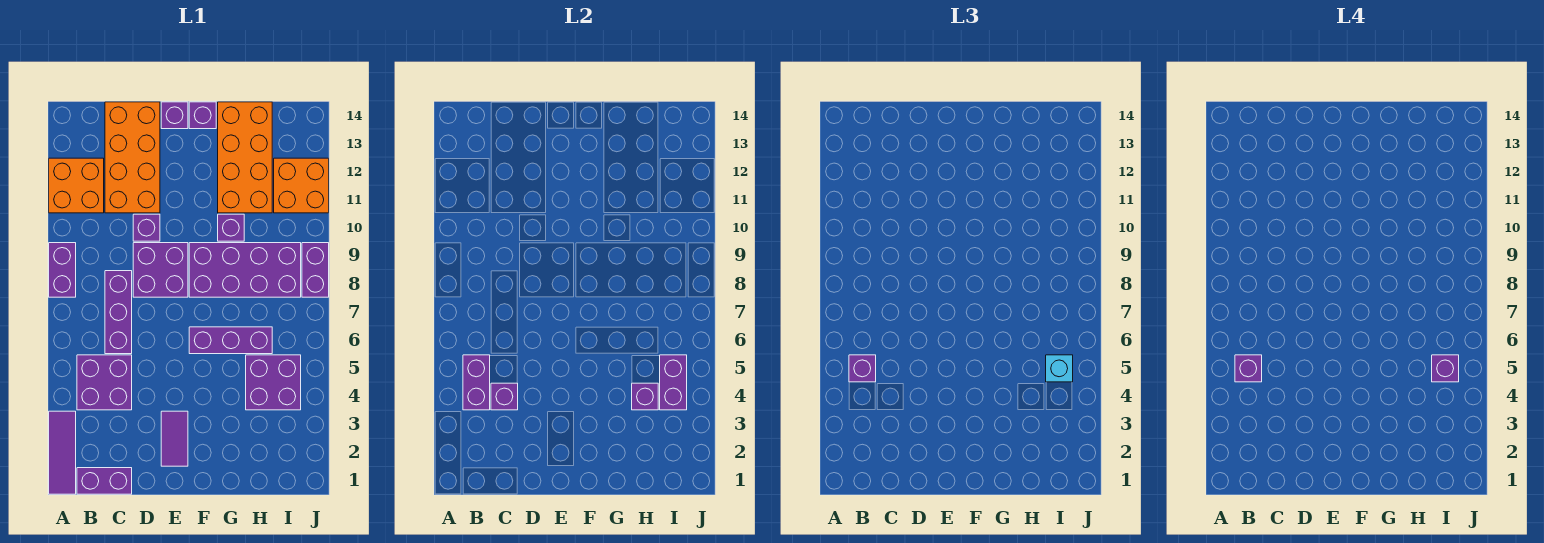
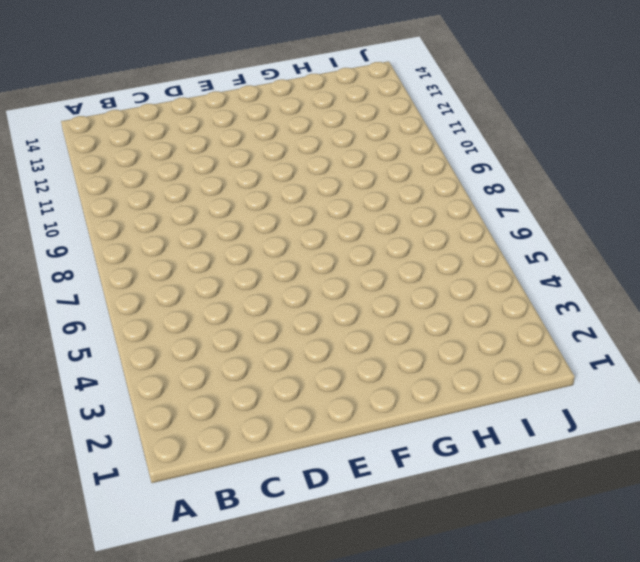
none -> purple tile A1:A3 level 1
none -> purple brick A8:A9 level 1
none -> orange brick A11:B12 level 1

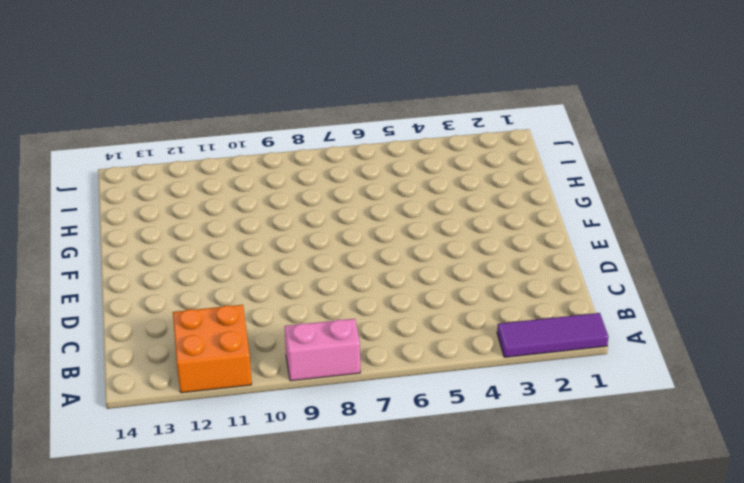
pink brick A8:A9 level 1 -> purple brick A8:A9 level 1
none -> purple brick B1:C1 level 1
none -> purple brick B4:C5 level 1
none -> purple brick C6:C8 level 1

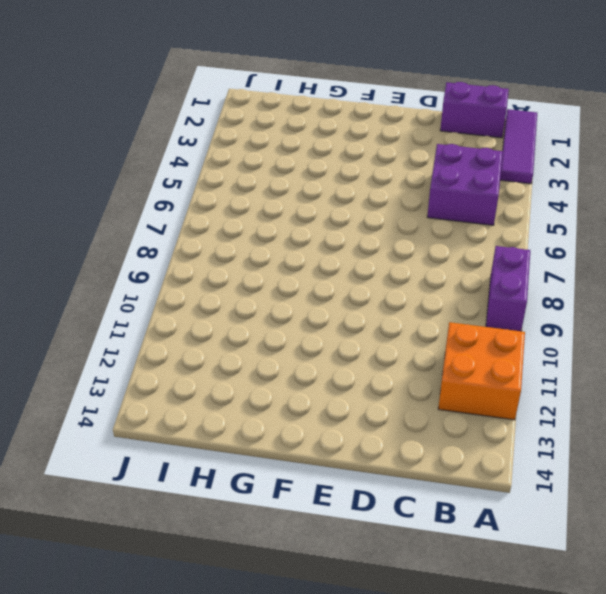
none -> purple brick C6:C8 level 1
none -> orange brick C11:D14 level 1
none -> purple brick D8:E9 level 1

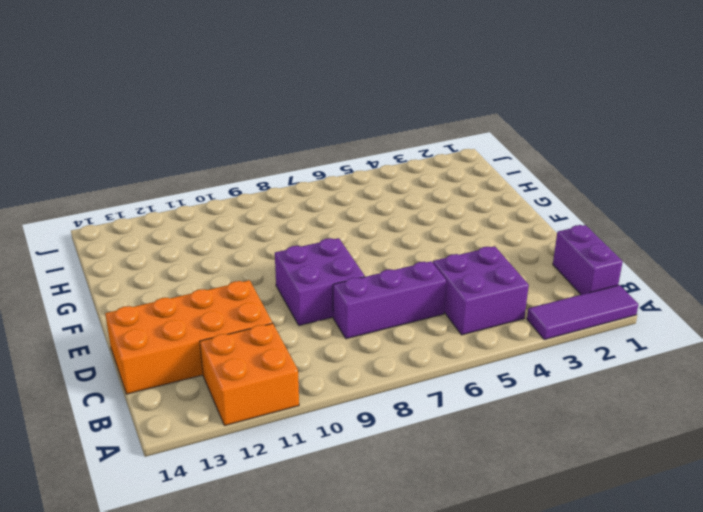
none -> purple brick A8:A9 level 1
none -> purple brick D10 level 1
none -> purple tile E2:E3 level 1

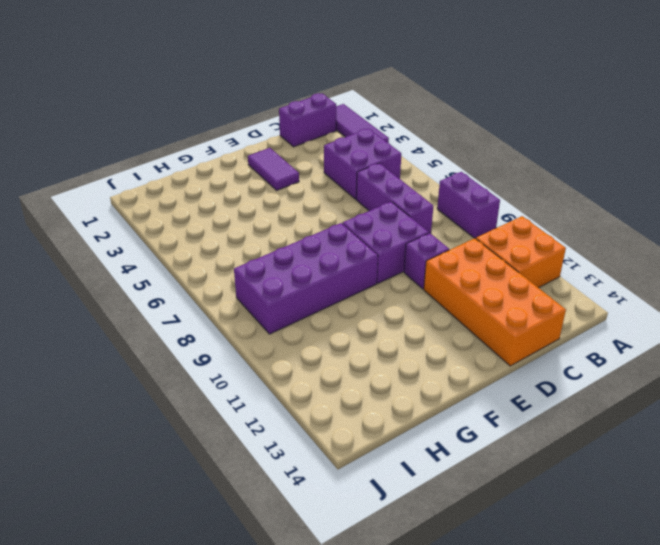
none -> purple brick E14 level 1
none -> purple brick F6:H6 level 1
none -> purple brick F14 level 1

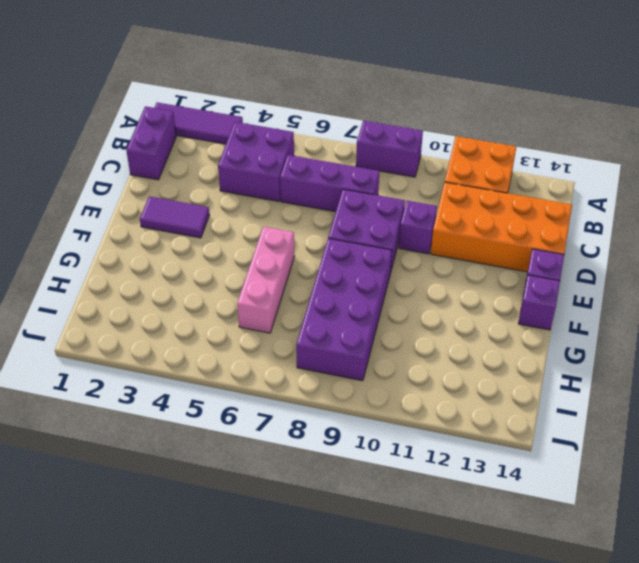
pink brick F6:H6 level 1 -> purple brick F6:H6 level 1
none -> purple brick G10 level 1
none -> orange brick G11:H14 level 1
none -> purple brick H4:I5 level 1

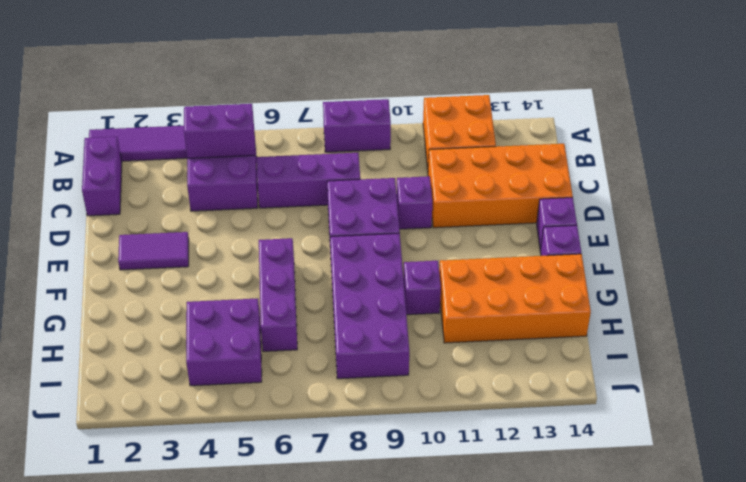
none -> orange brick I11:J12 level 1
none -> purple brick J8:J9 level 1
none -> purple brick C4 level 2

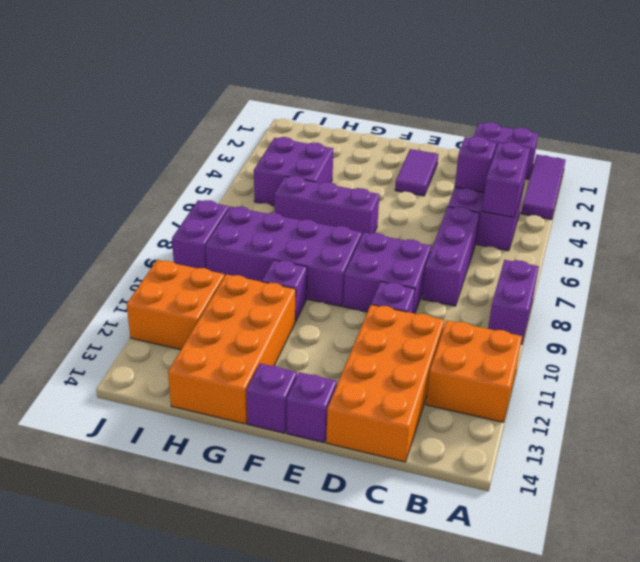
none -> purple brick H4 level 2
none -> purple brick I4:I5 level 2
none -> purple brick B5 level 3

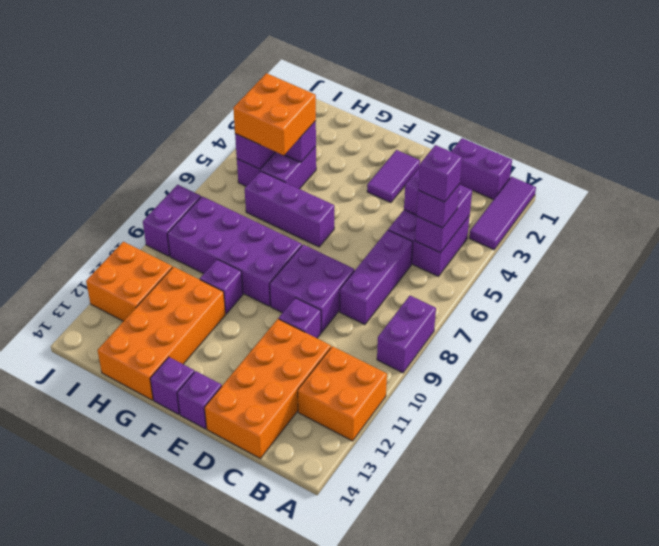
orange brick H4:I5 level 3 -> cyan brick I5 level 3
none -> purple brick I5 level 4

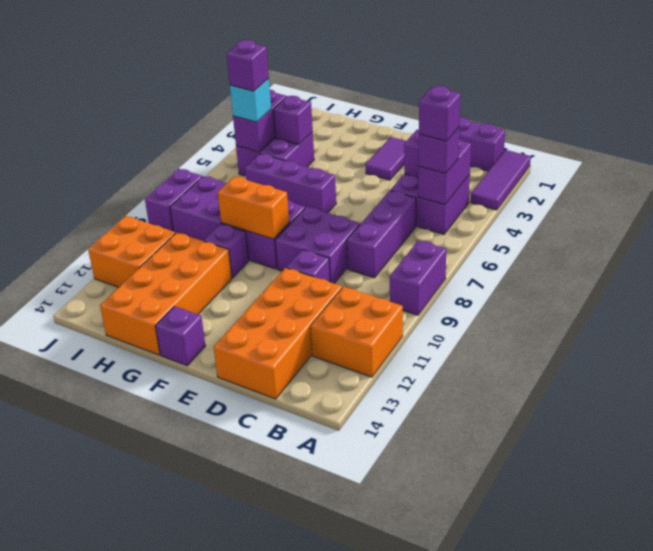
orange brick F9:G9 level 2 -> none
none -> purple brick E14 level 1

